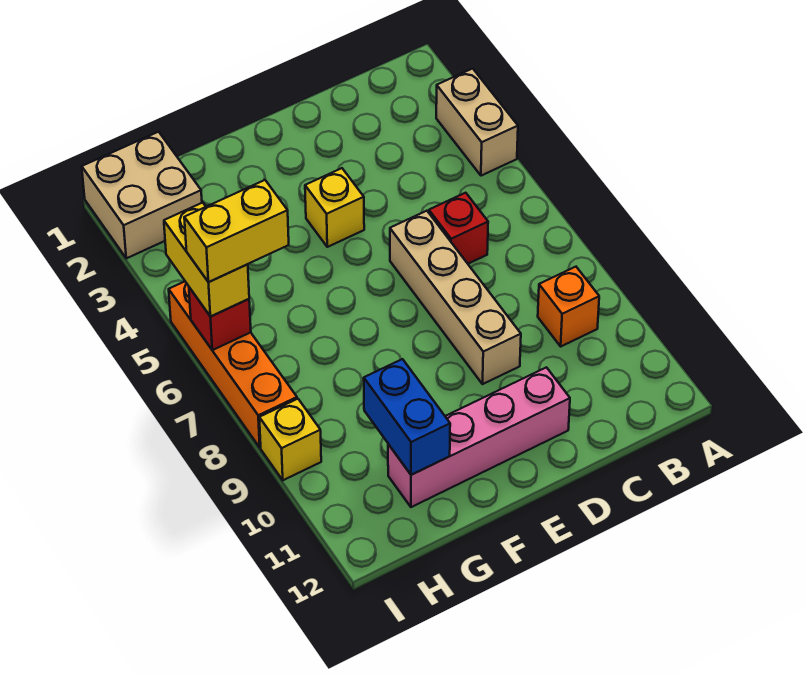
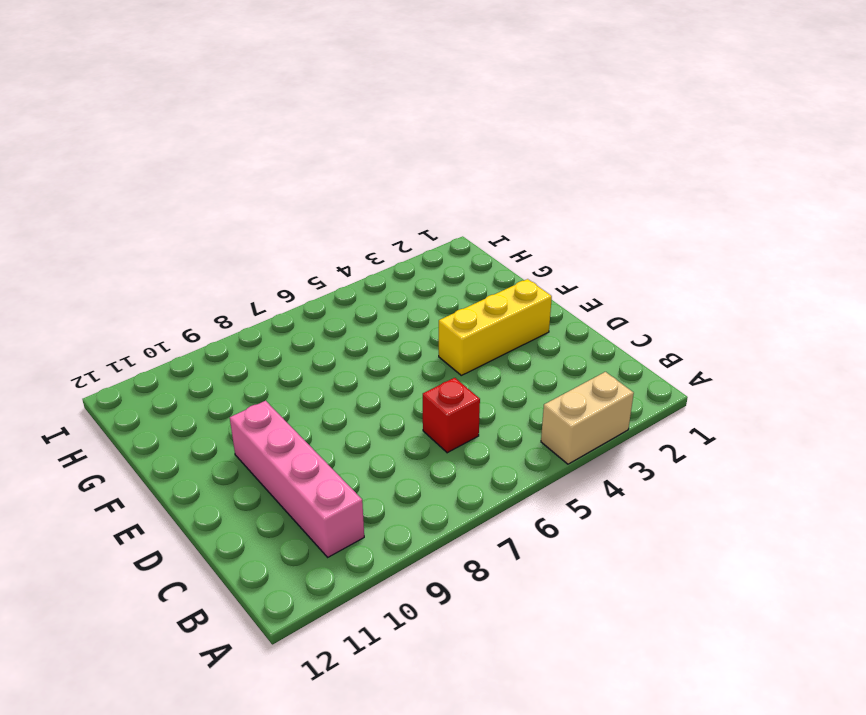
pink brick B10:E10 level 1 -> pink brick D11:G11 level 1
yellow brick E2:E4 level 1 -> yellow brick E4 level 1
none -> orange brick B9 level 1
none -> tan brick D6:D9 level 1
none -> tan brick H1:I2 level 1

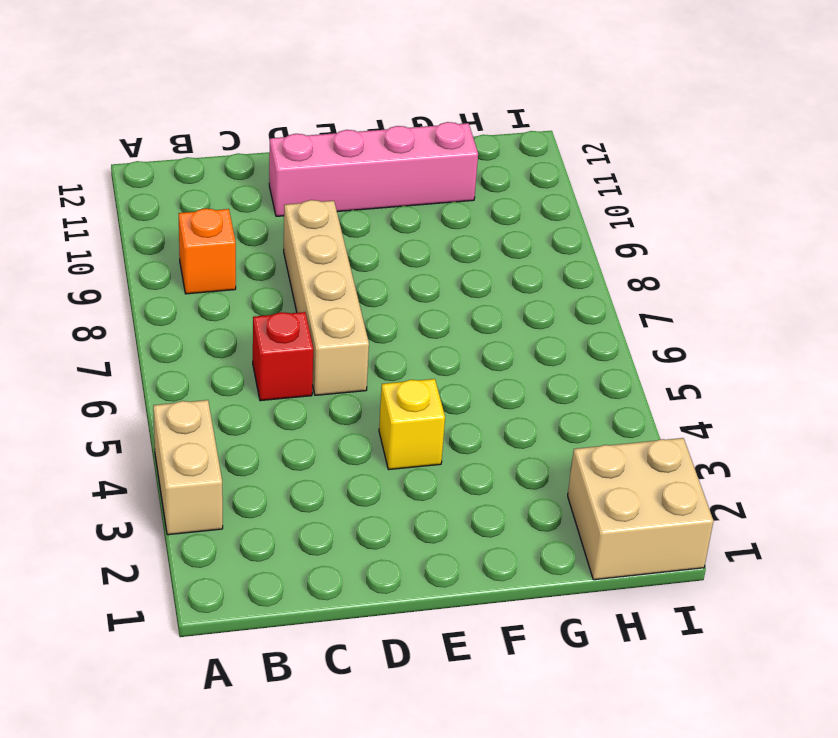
none -> orange brick I5:I8 level 1
none -> yellow brick I9 level 1
none -> blue brick G10:G11 level 2

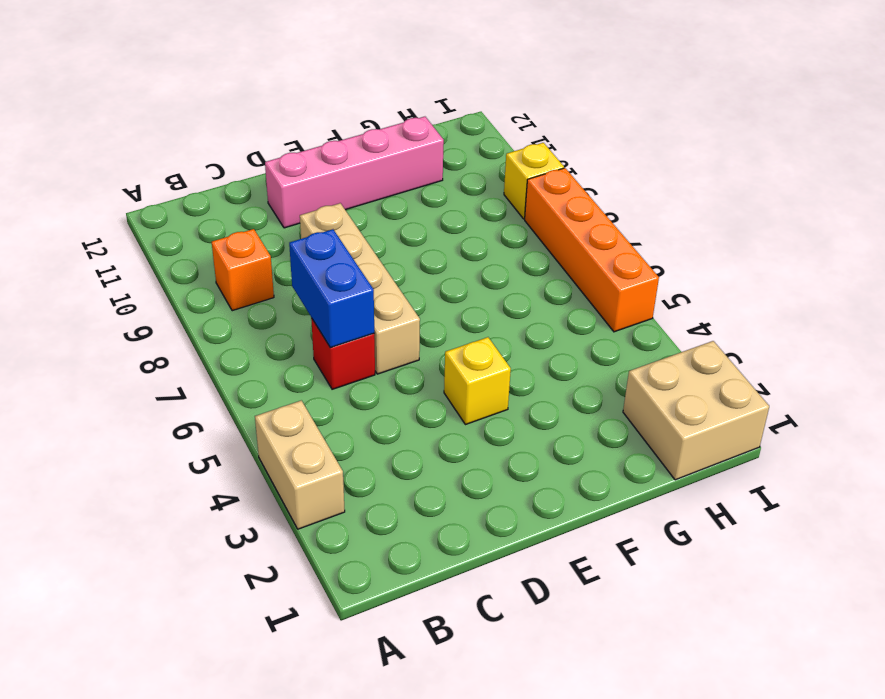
blue brick C6:C7 level 2 -> blue brick G10:G11 level 2
none -> red brick I6 level 2
none -> yellow brick I5:I6 level 3
none -> yellow brick H6:I6 level 4

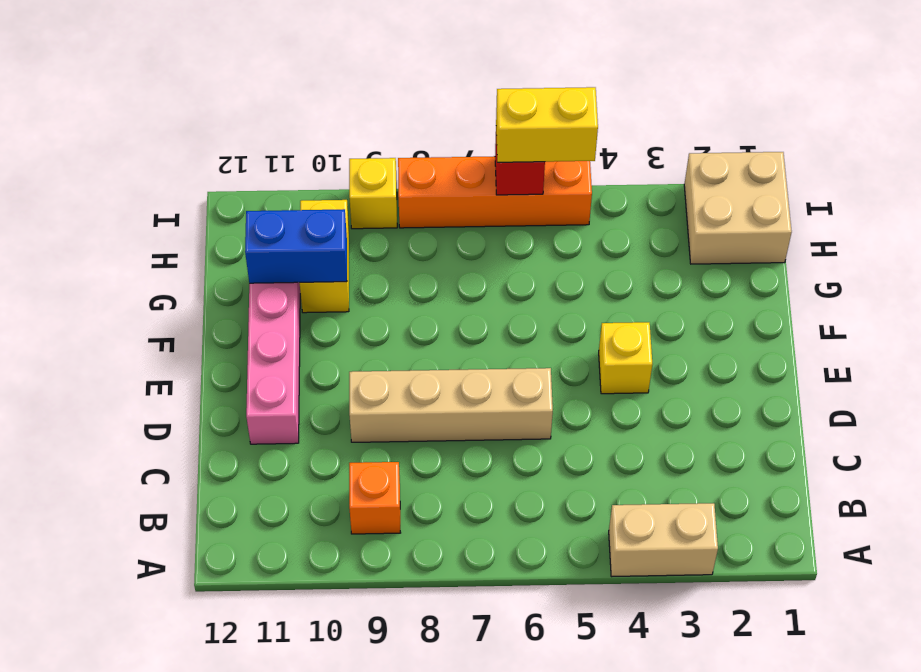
yellow brick G10:H10 level 1 -> yellow brick H6:I6 level 4
none -> red brick C6 level 1

